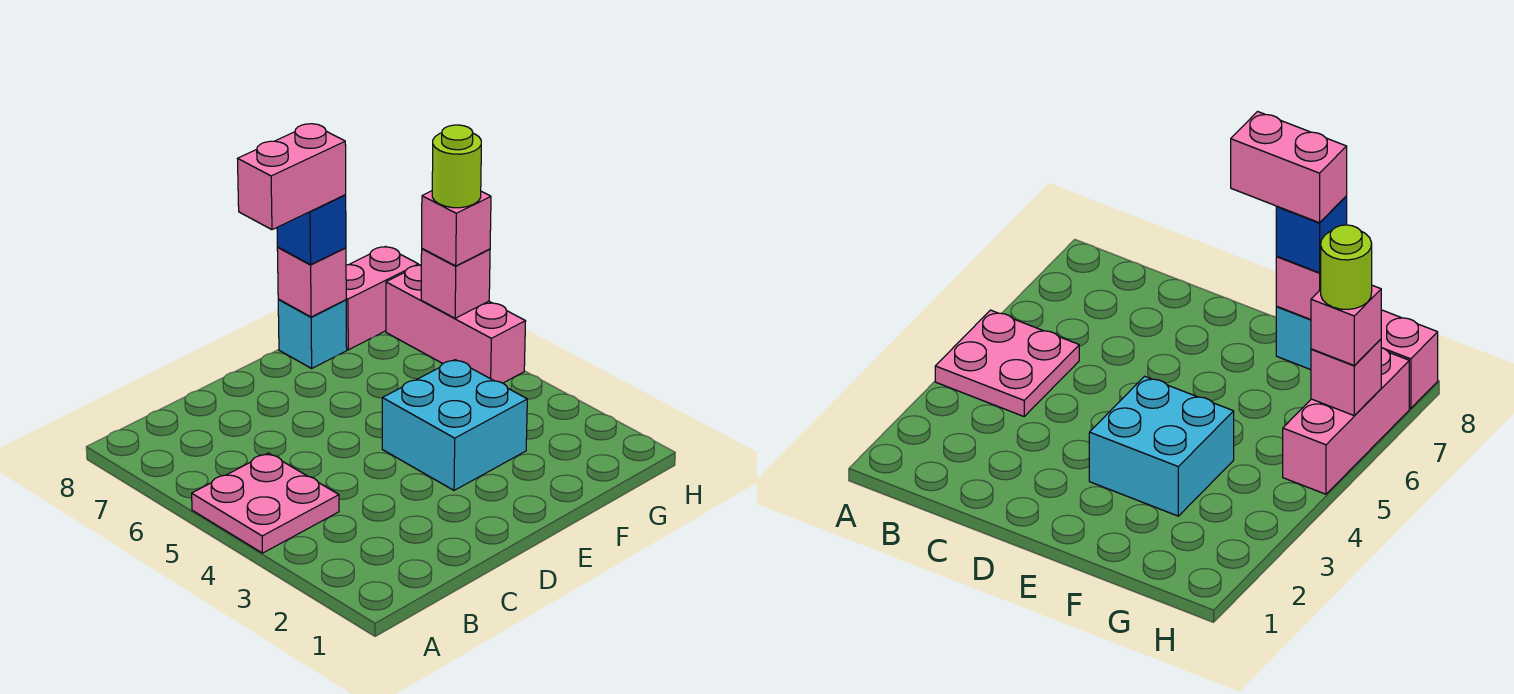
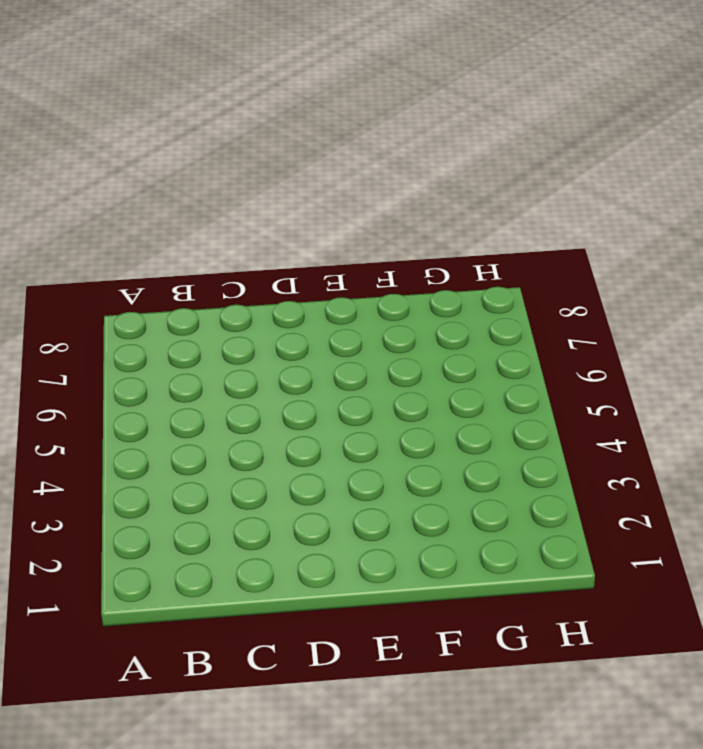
none -> pink plate A4:B5 level 1
none -> cyan brick E3:F4 level 1

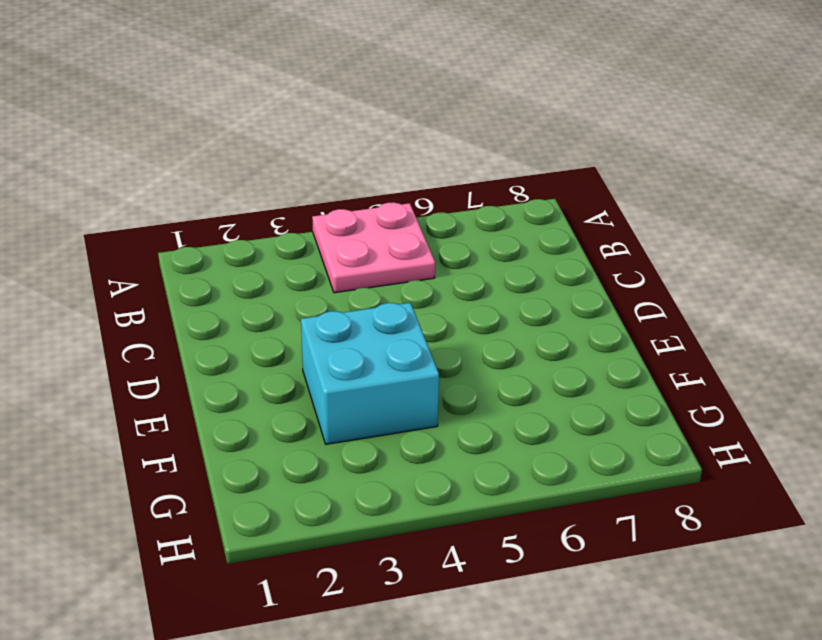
none -> cyan brick F8 level 1
none -> pink brick G8:H8 level 1

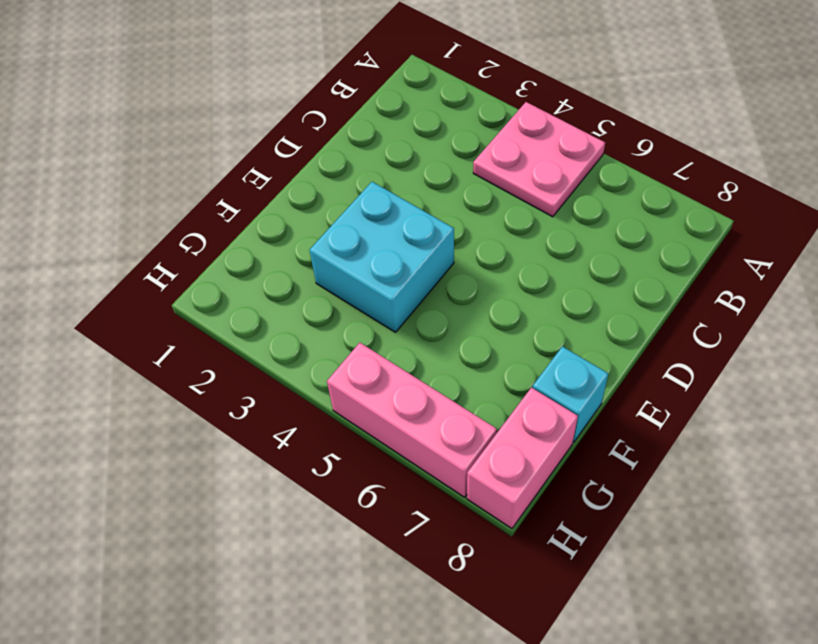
none -> pink brick F8 level 2
none -> pink brick H6 level 2

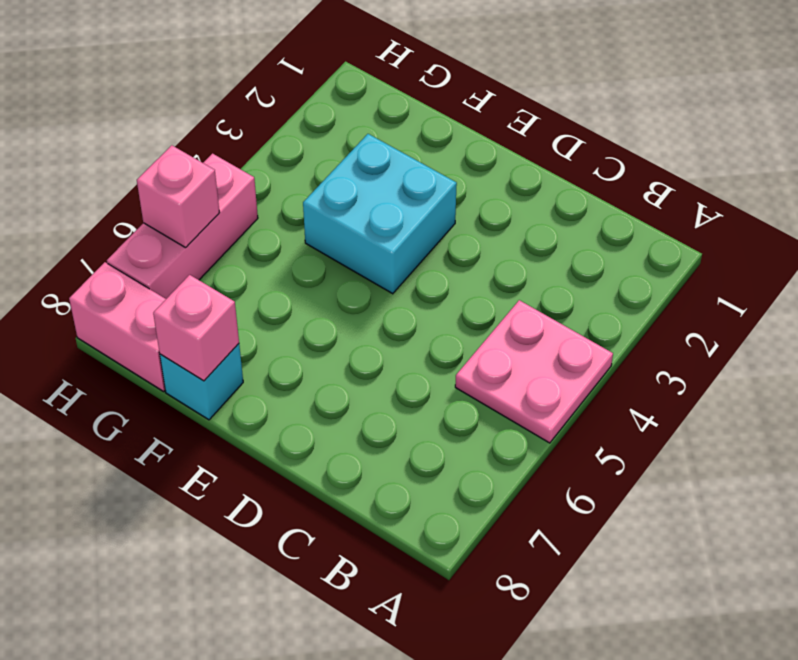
none -> blue brick F8 level 3
none -> pink brick H6 level 3

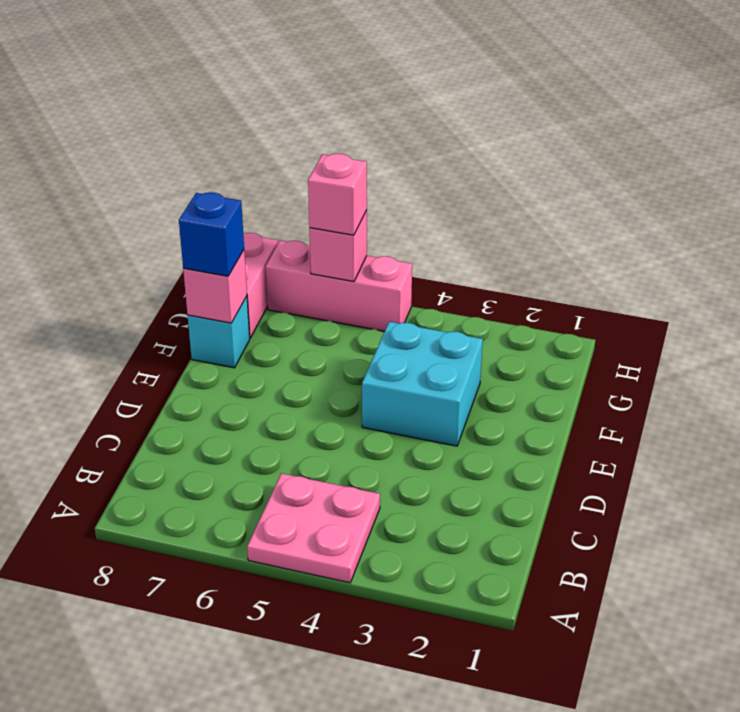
none -> pink brick E8:F8 level 4
none -> lime round brick H6 level 4

